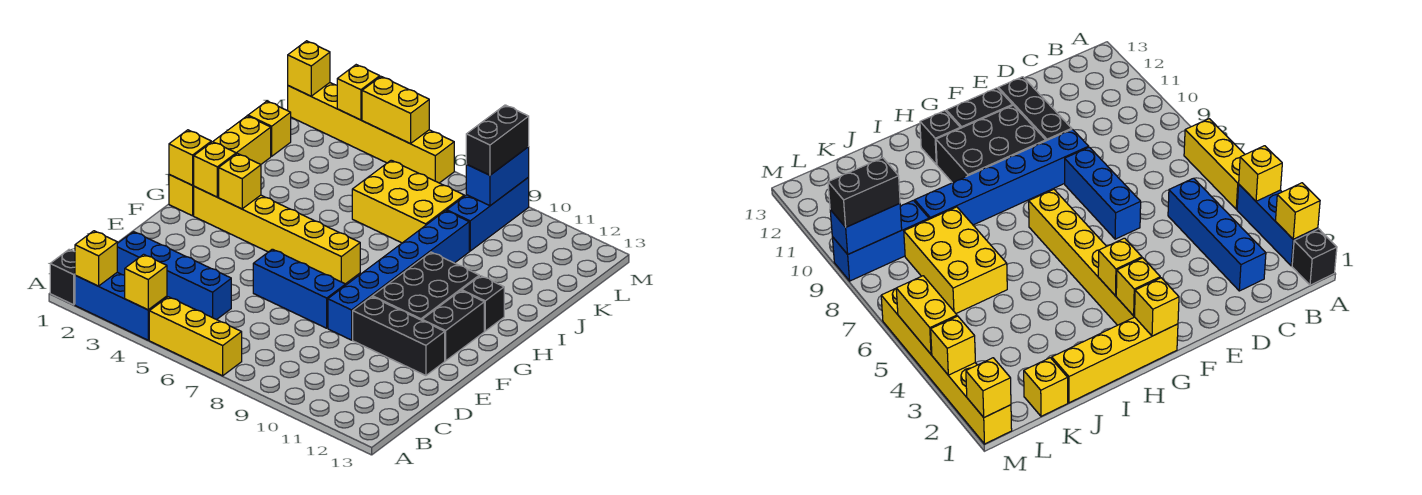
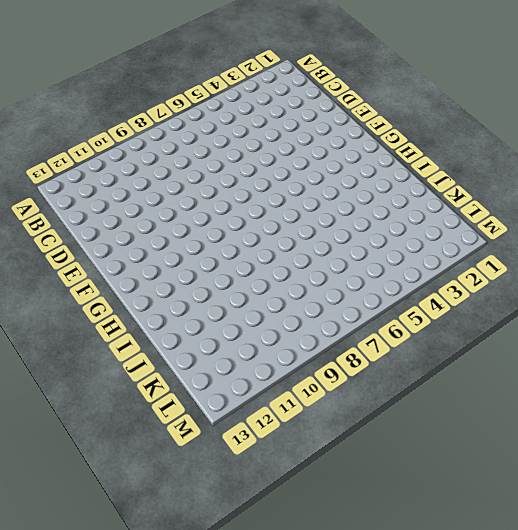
none -> black brick A1 level 1
none -> blue brick A2:A4 level 1
none -> yellow brick A5:A7 level 1

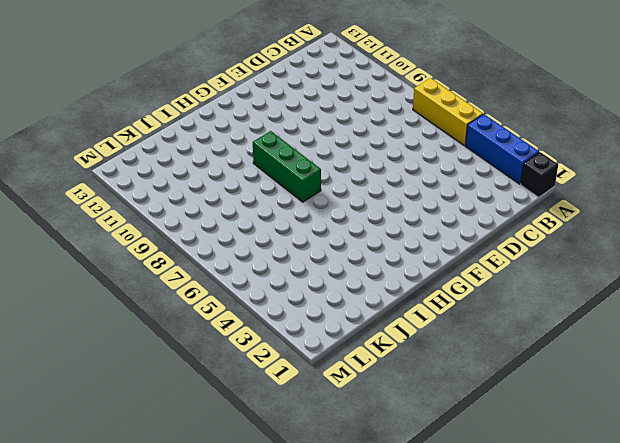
green brick H7:H9 level 1 -> blue brick E9:J9 level 1
none -> blue brick C2:C5 level 1
none -> blue brick E6:E8 level 1
none -> black brick E10:E12 level 1

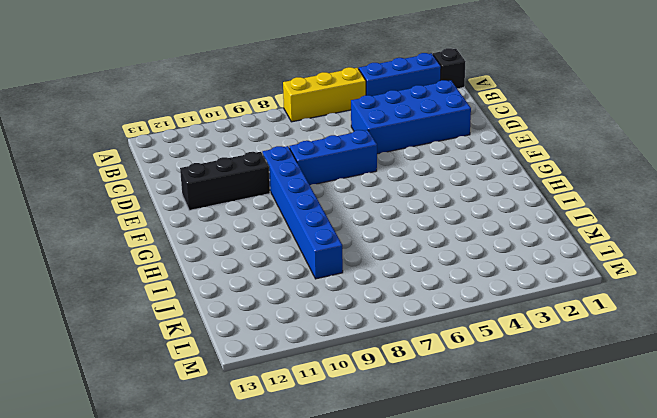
blue brick C2:D5 level 1 -> blue brick C2:C5 level 1
none -> black brick F10:H11 level 1
none -> black brick F12:G12 level 1
none -> yellow brick G1:J1 level 1

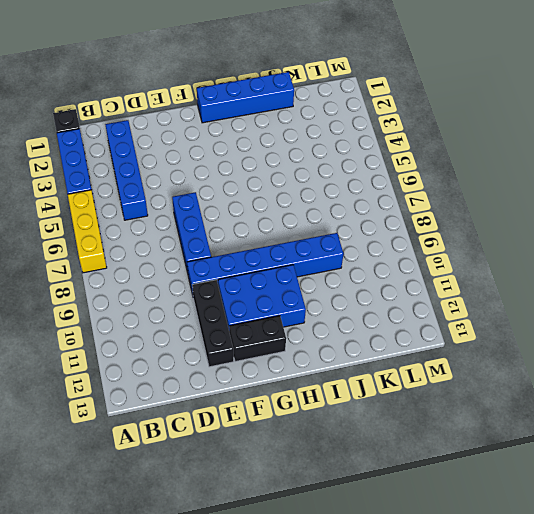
blue brick F10:H11 level 1 -> black brick F10:H11 level 1
blue brick G1:J1 level 1 -> yellow brick G1:J1 level 1
none -> yellow brick G2:G7 level 1
none -> black brick H12 level 1
none -> yellow brick J6:K8 level 1

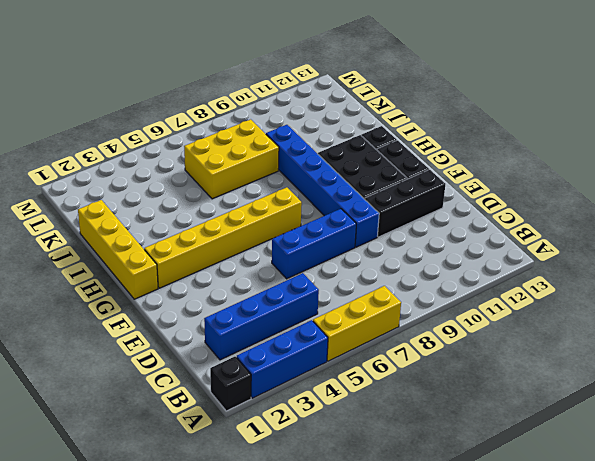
none -> yellow brick K1 level 1
none -> blue brick K9:M9 level 1
none -> yellow brick M1:M6 level 1

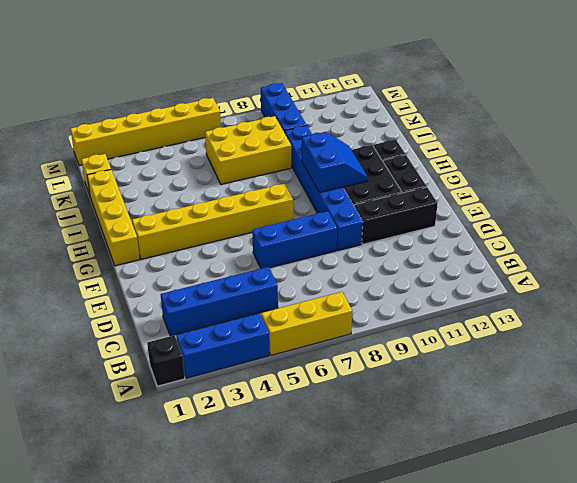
blue slope G9:H10 level 2 top 9 -> none
none -> yellow brick A2 level 2
none -> yellow brick A4 level 2
none -> yellow brick G1 level 2

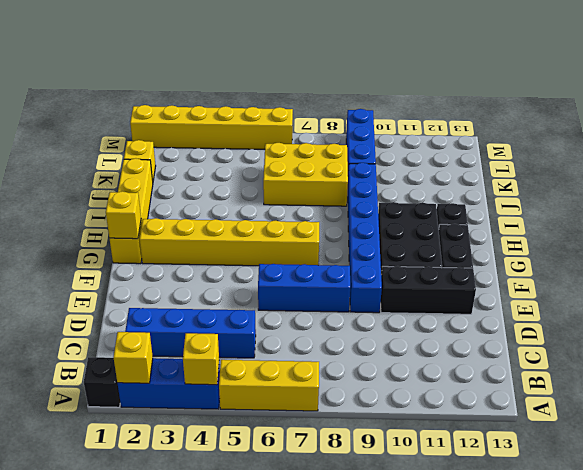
none -> yellow brick G2 level 2
none -> yellow brick G3 level 2
none -> blue brick L9:M9 level 2

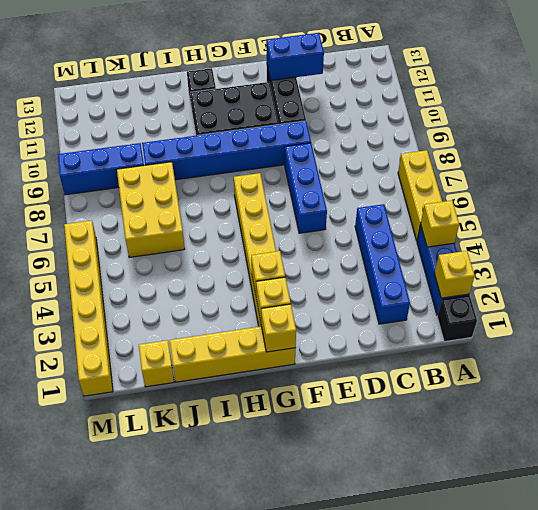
blue brick D12:E12 level 2 -> blue brick L9:M9 level 2
none -> black brick F12:G12 level 1
none -> yellow brick M1 level 2
none -> yellow brick M3 level 2

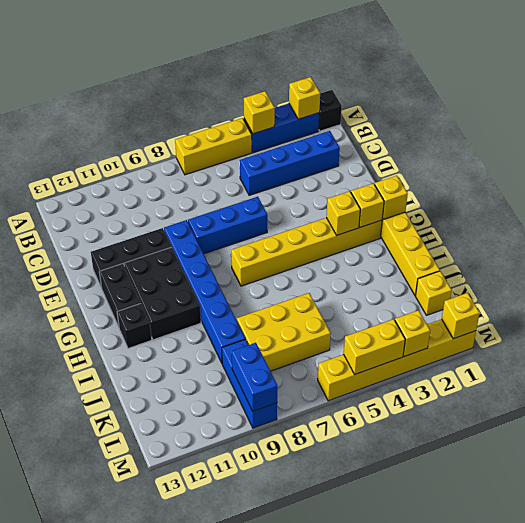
none -> black brick L9:M9 level 3

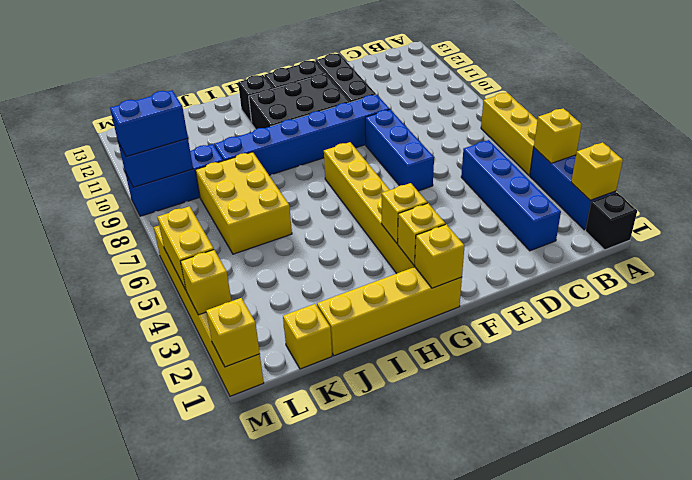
blue brick L9:M9 level 3 -> black brick L9:M9 level 3

